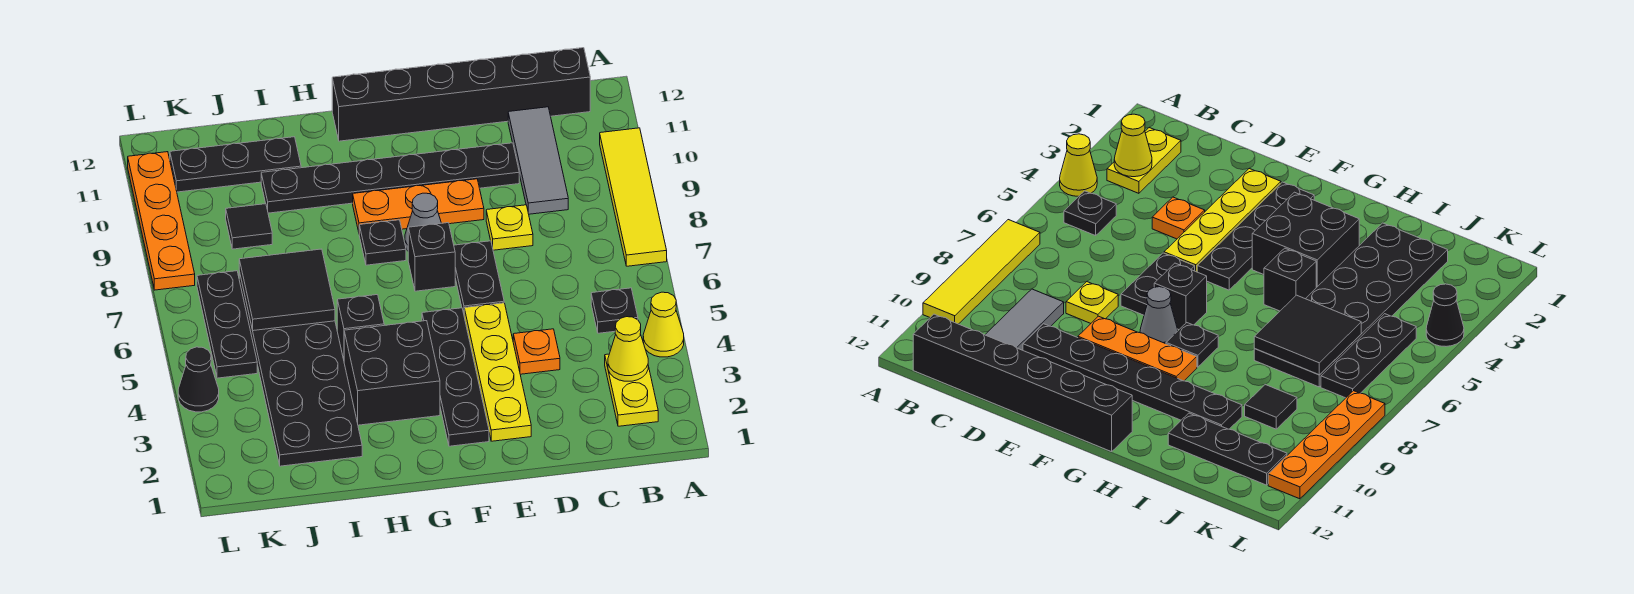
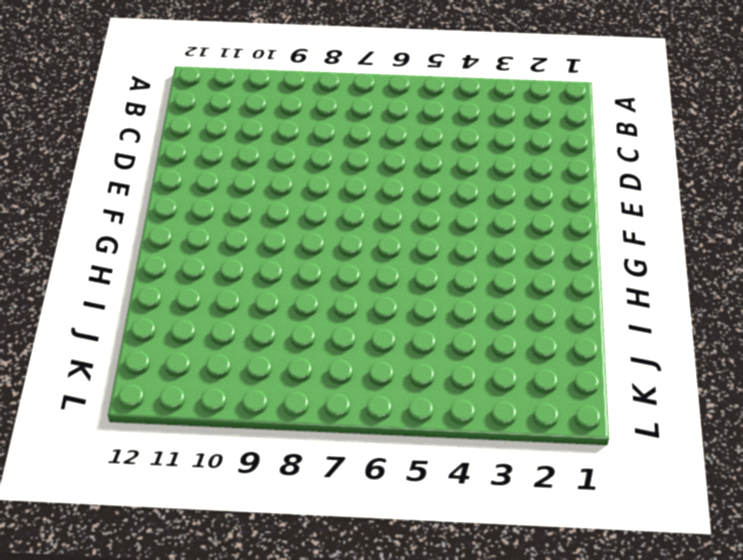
none -> yellow cone A4 level 1
none -> yellow tile A7:A10 level 1
none -> yellow plate B2:B3 level 1

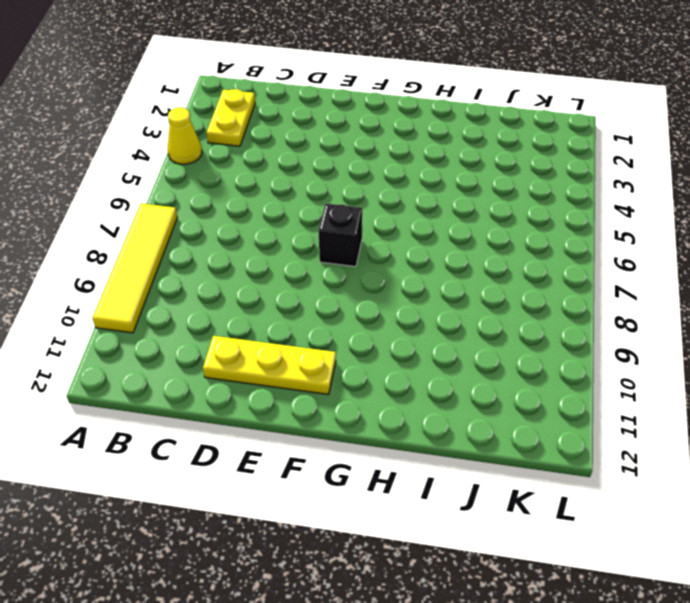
yellow plate D11:F11 level 1 -> none
none -> black plate B5 level 1
none -> black brick B12:G12 level 1
none -> grey tile C9:C11 level 1

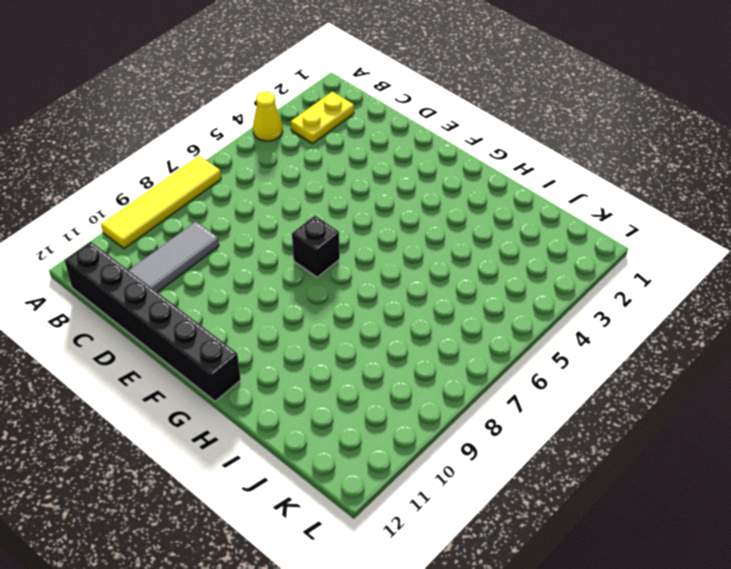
none -> black plate B5 level 1
none -> orange plate D4 level 1
none -> yellow plate D8 level 1

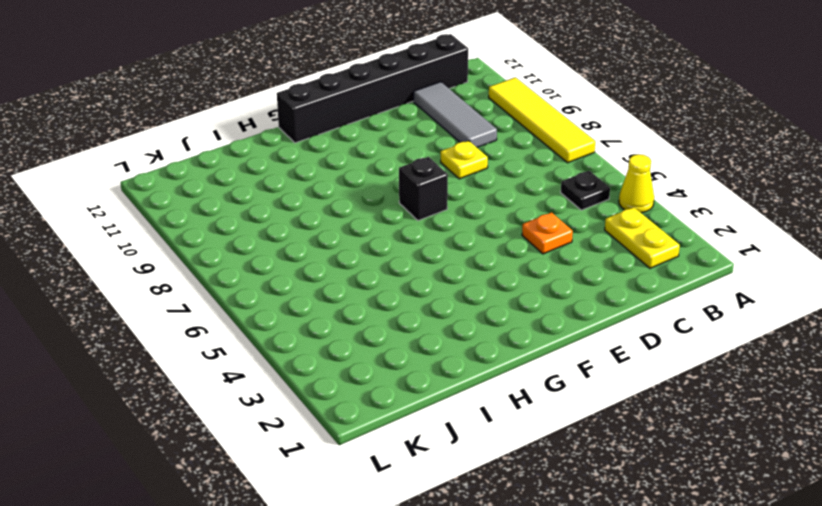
none -> black plate D10:I10 level 1
none -> yellow plate E2:E5 level 1
none -> black plate E6:E7 level 1

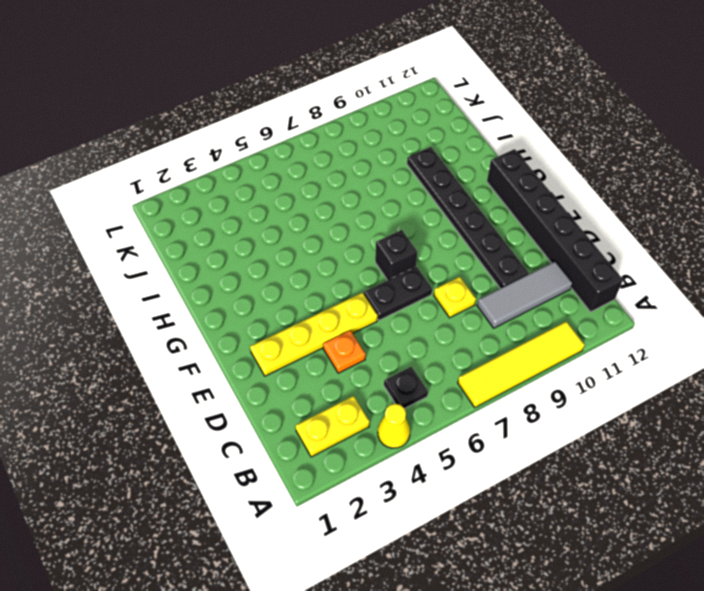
none -> orange plate E9:G9 level 1
none -> black plate F2:F5 level 1
none -> grey cone F8 level 1

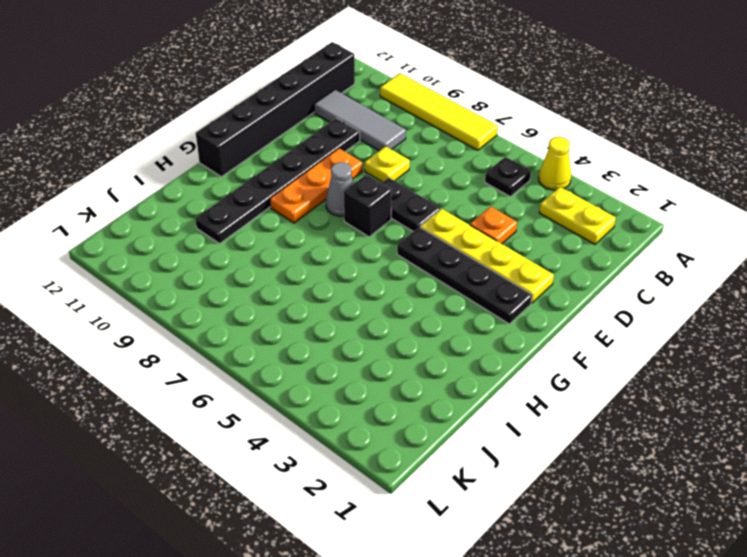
none -> black brick G3:H4 level 1
none -> black plate G8 level 1
none -> black brick H5 level 1

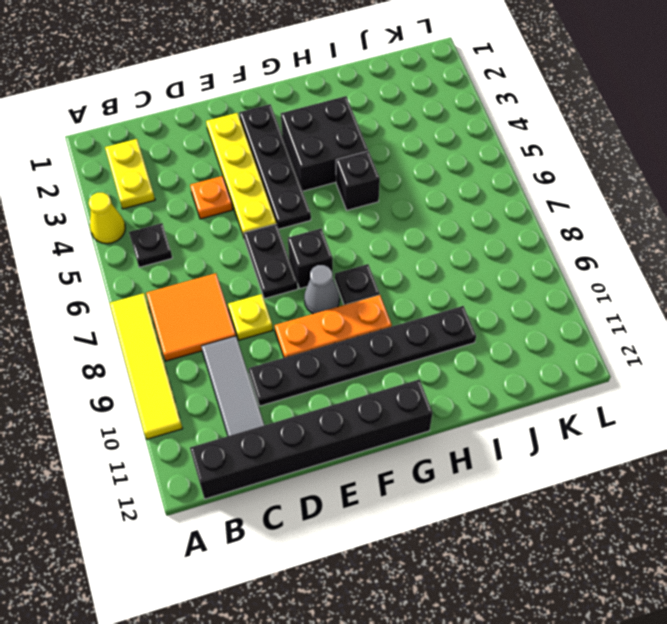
orange tile B7:C8 level 1 -> none
none -> black plate I2:J7 level 1
none -> black plate I11:K11 level 1
none -> black tile J9 level 1

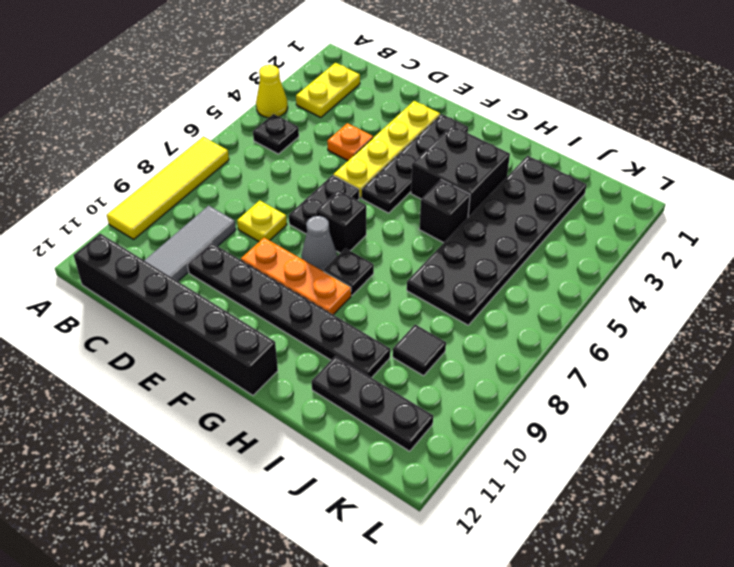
none -> black plate K5:K7 level 1
none -> black cone L4 level 1
none -> orange plate L8:L11 level 1

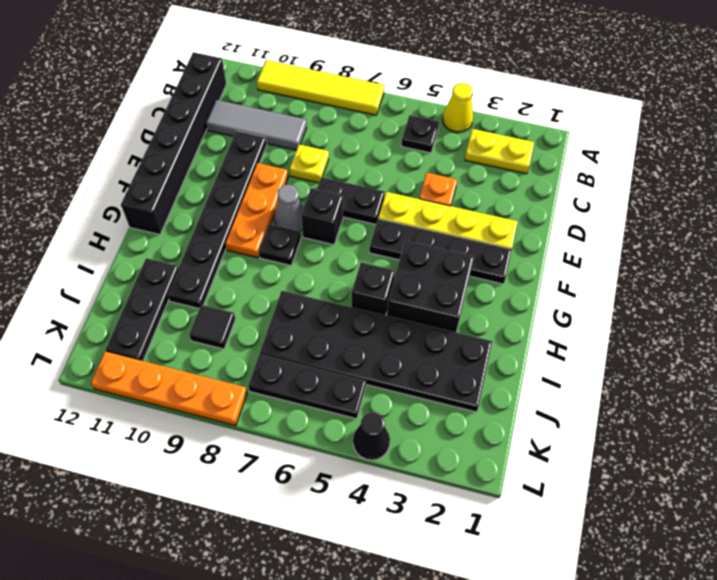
none -> yellow cone B3 level 2
none -> black tile I6:J7 level 2

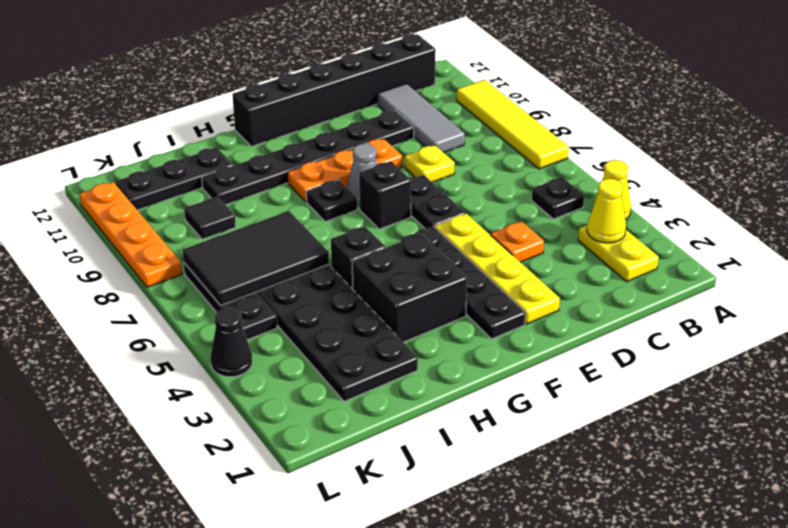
black tile I6:K7 level 2 -> black tile I6:J7 level 2

